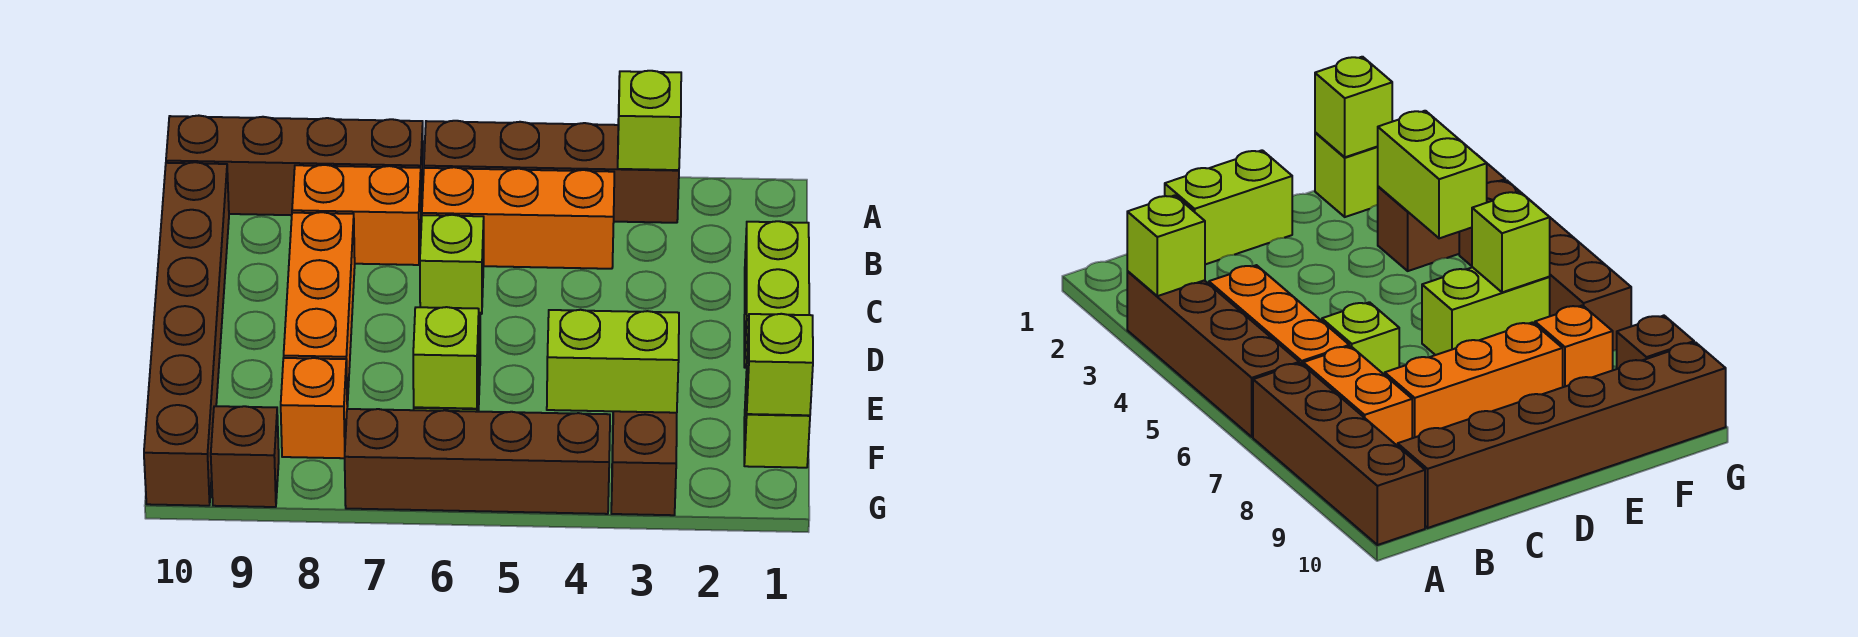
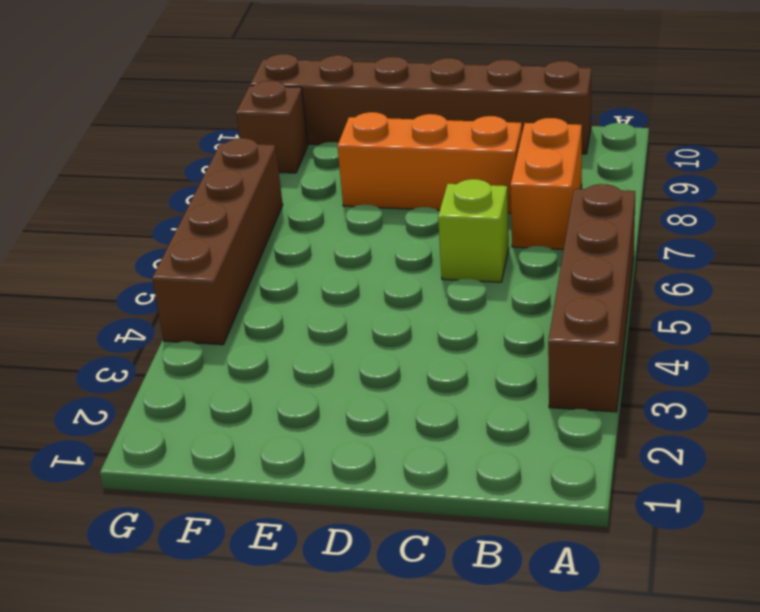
none -> brown brick A7:A10 level 1
none -> orange brick B4:B6 level 1
none -> lime brick C1:D1 level 1

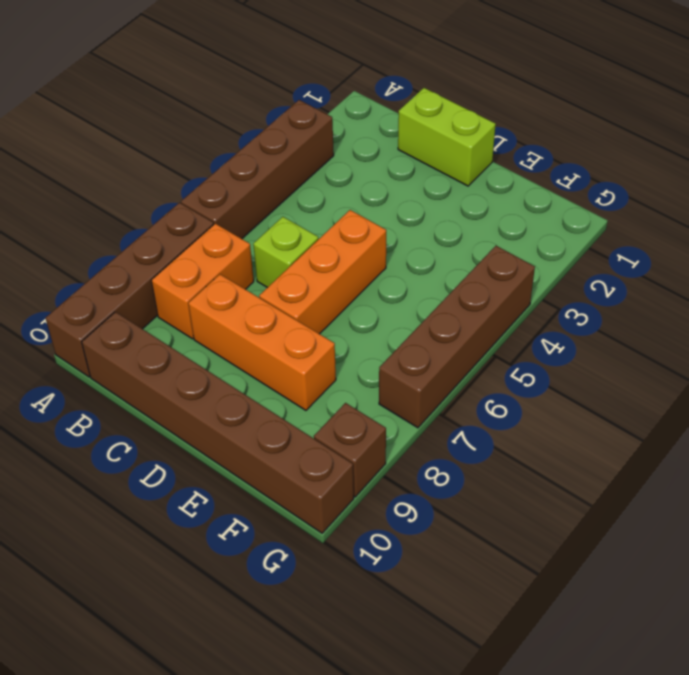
orange brick D5:D7 level 1 -> orange brick B4:B6 level 1
none -> lime brick E6:F6 level 1
none -> lime brick F1 level 1
none -> brown brick F3:G3 level 1

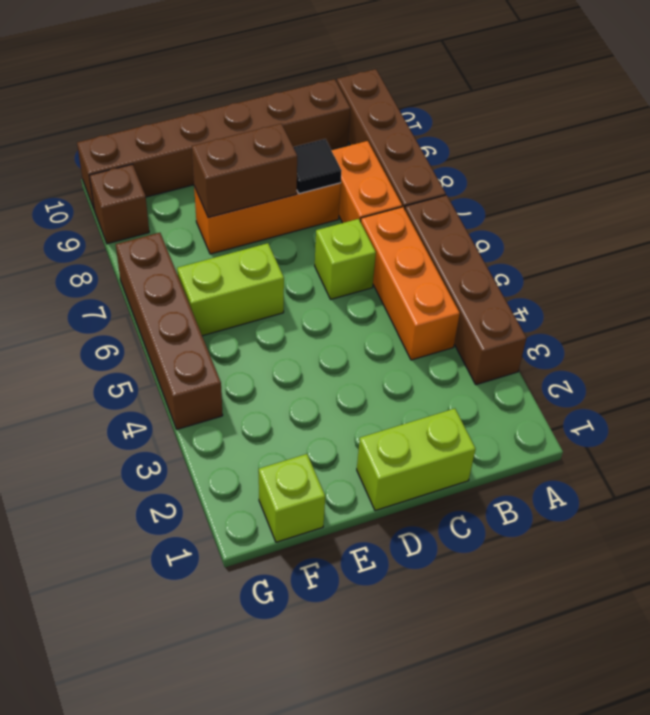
black tile C8 level 2 -> none
brown brick D8:E8 level 2 -> brown brick F3:G3 level 1
none -> orange brick F8 level 1
none -> lime brick A3 level 2
none -> lime brick F1 level 2

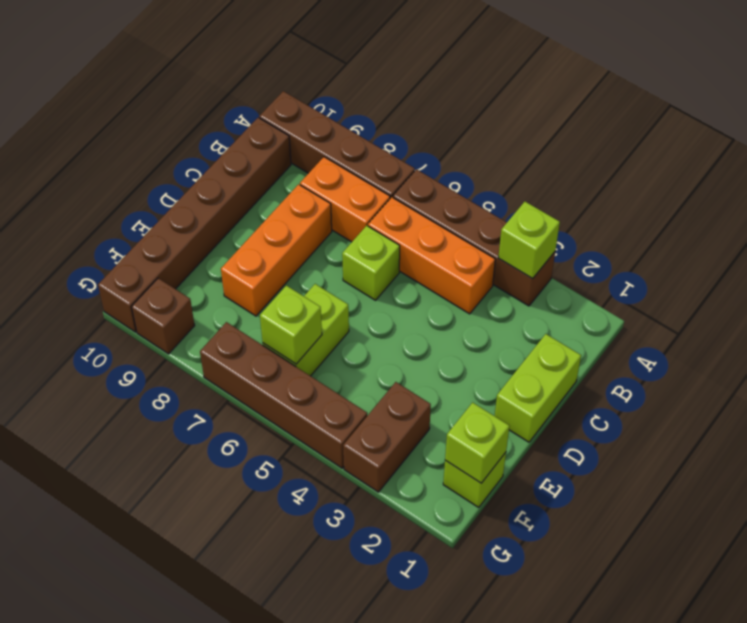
none -> orange brick F8 level 1
none -> lime brick F3:F4 level 2

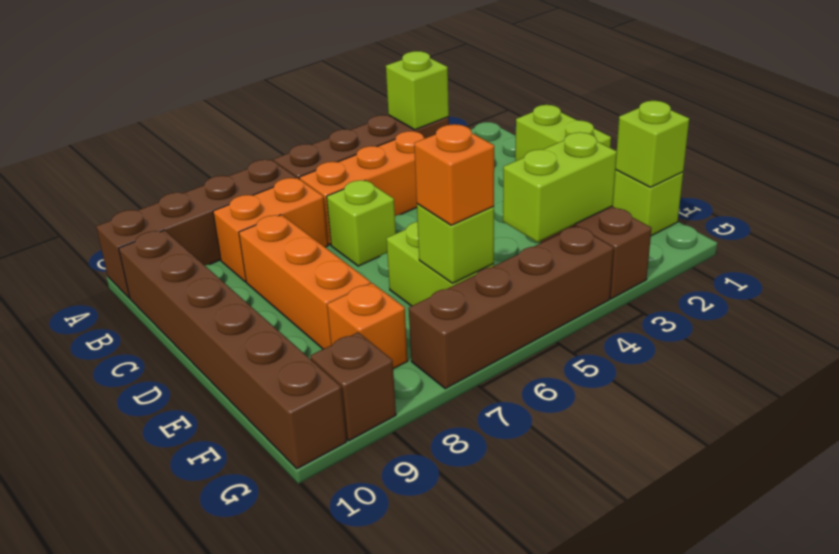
orange brick F6 level 3 -> none

